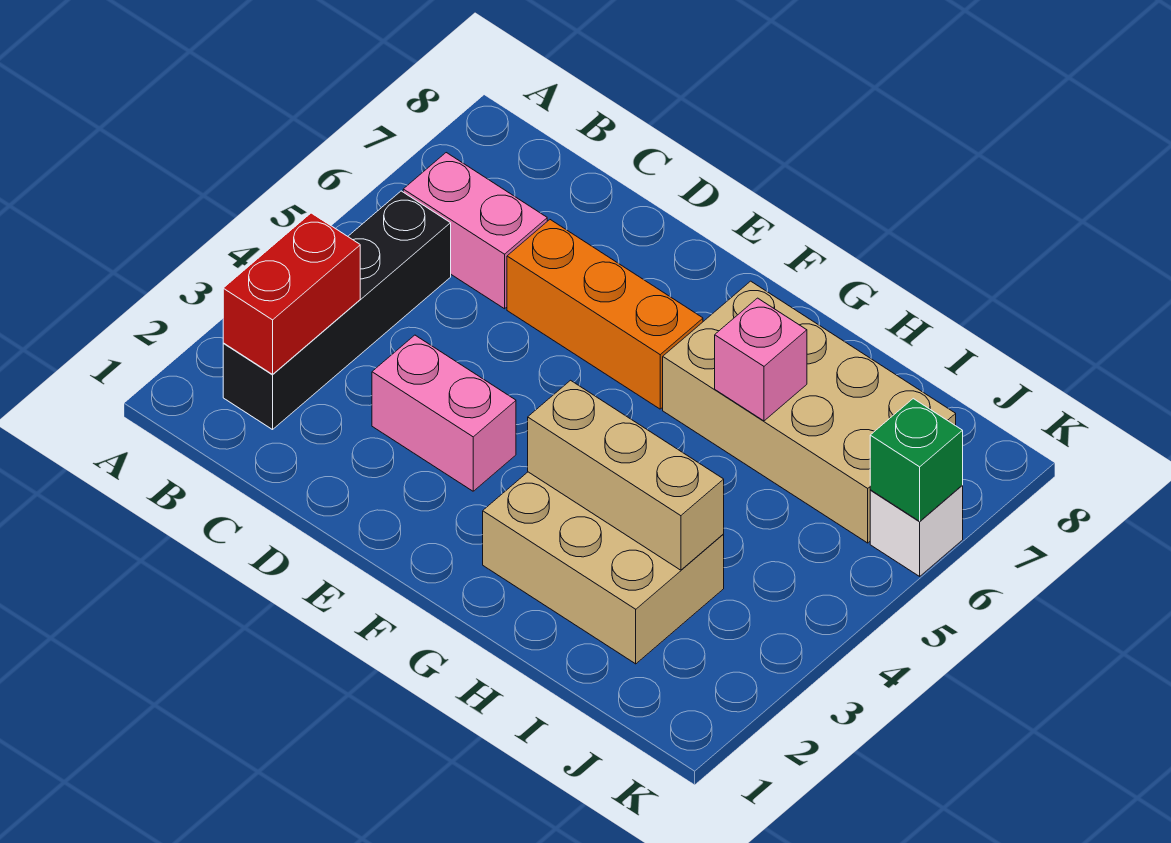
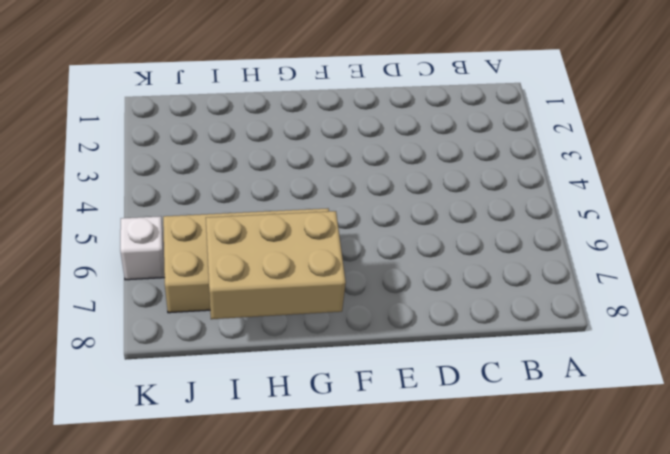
tan brick G7:I8 level 2 -> tan brick G2:I3 level 1
none -> black brick B2:B5 level 1
none -> pink brick B6:C6 level 1

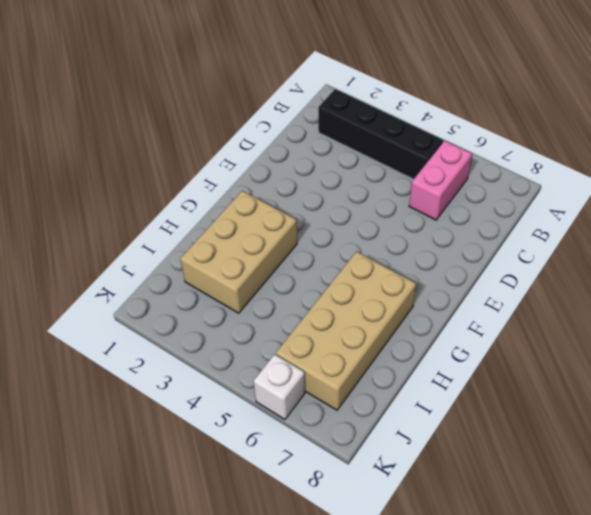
none -> pink brick D3:E3 level 1
none -> orange brick D6:F6 level 1

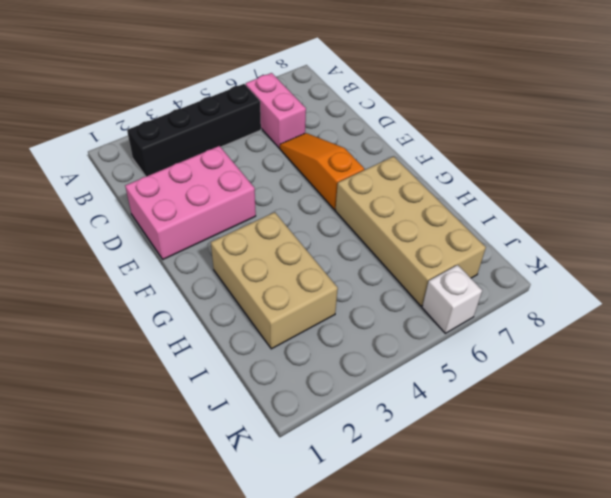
pink brick D1:E3 level 1 -> pink brick D3:E3 level 1
orange slope D6:F6 level 1 top F -> orange brick D6:F6 level 1
none -> red brick B2:B3 level 2
none -> tan brick G3:I3 level 2

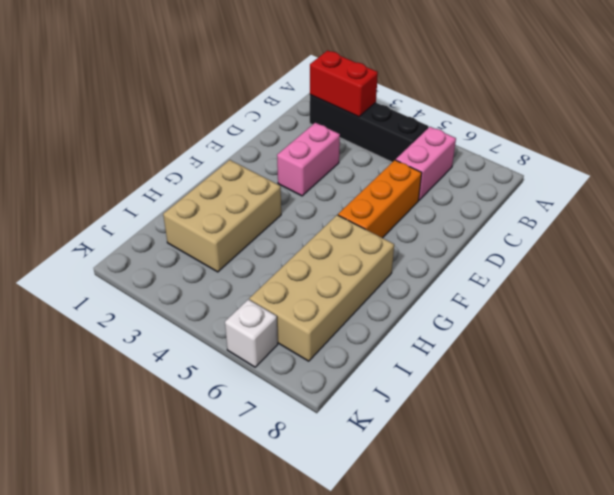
none -> tan brick G3:I3 level 2
none -> pink brick H6 level 2

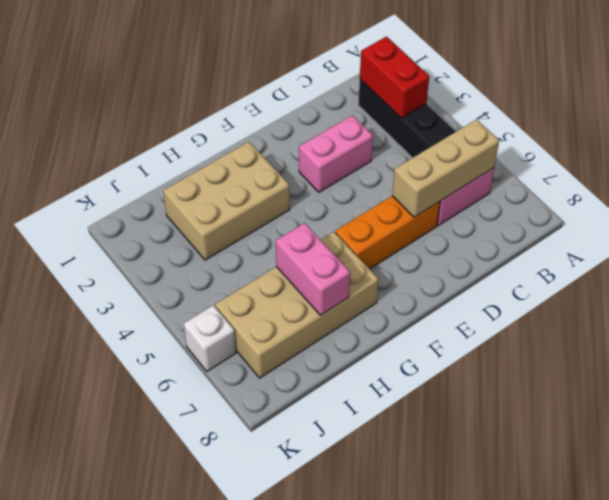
tan brick B6:D6 level 2 -> tan brick G3:I3 level 2
pink brick H6:H7 level 2 -> pink brick H6 level 2
none -> green brick K6 level 2

